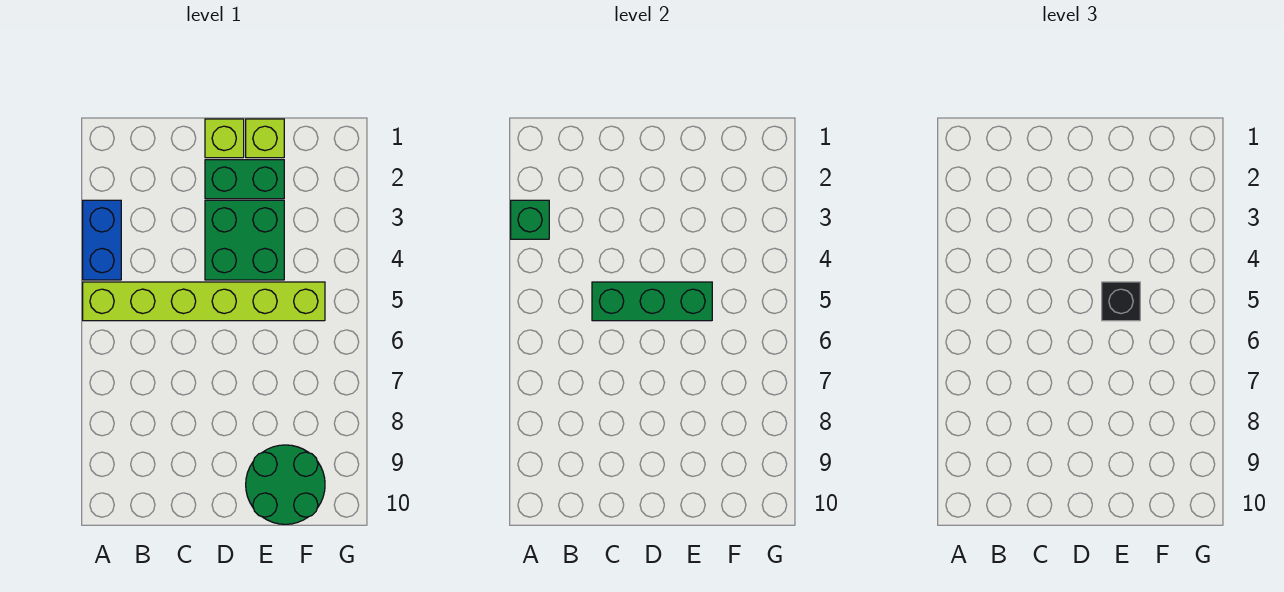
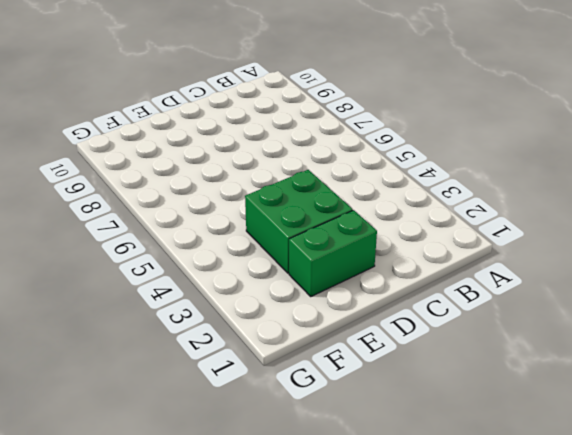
none -> blue brick A3:A4 level 1
none -> lime brick A5:F5 level 1

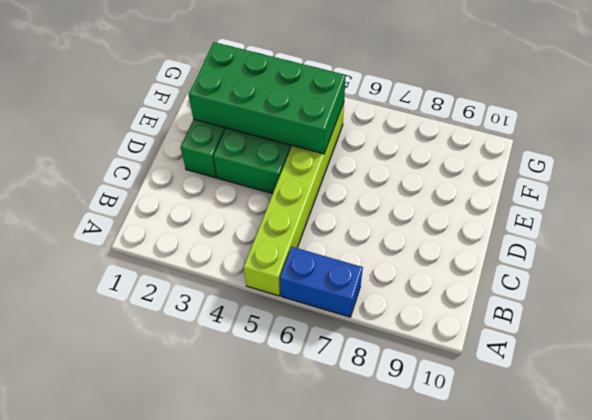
blue brick A6:A7 level 1 -> blue brick A3:A4 level 1
green brick E2:F5 level 2 -> green brick C5:E5 level 2
none -> lime brick D1 level 1
none -> lime brick E1 level 1

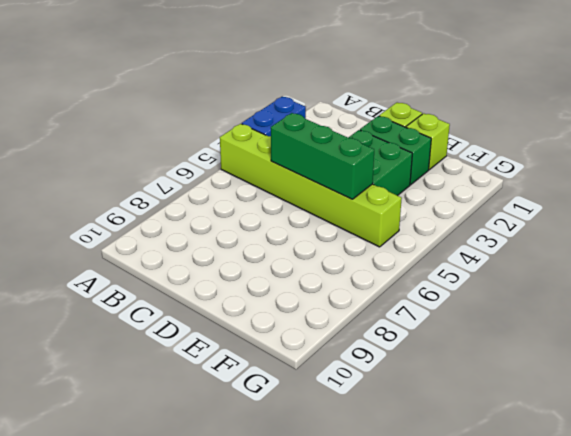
none -> green round brick E9:F10 level 1
none -> green brick A3 level 2

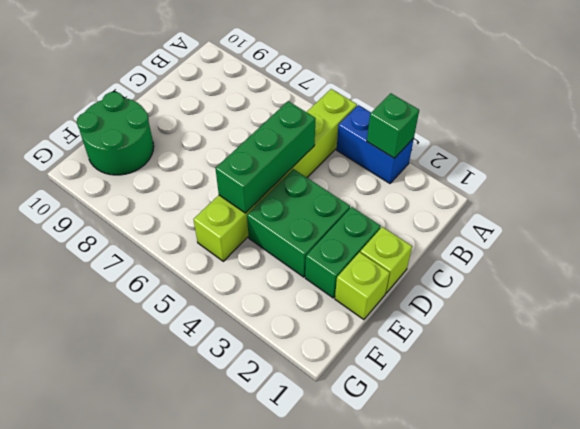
none -> black brick E5 level 3

